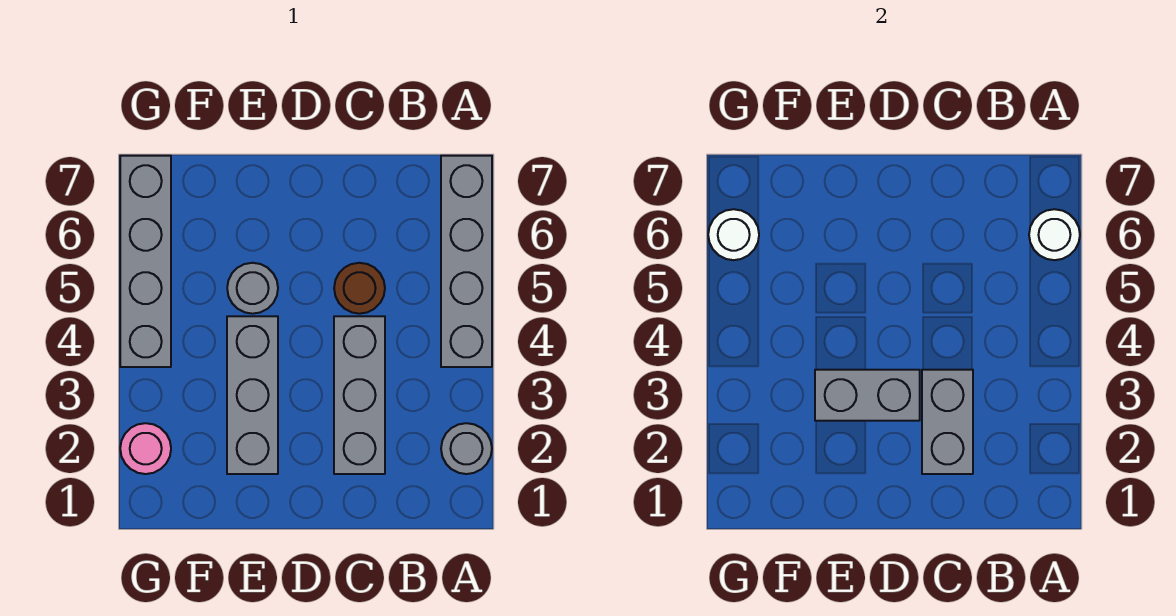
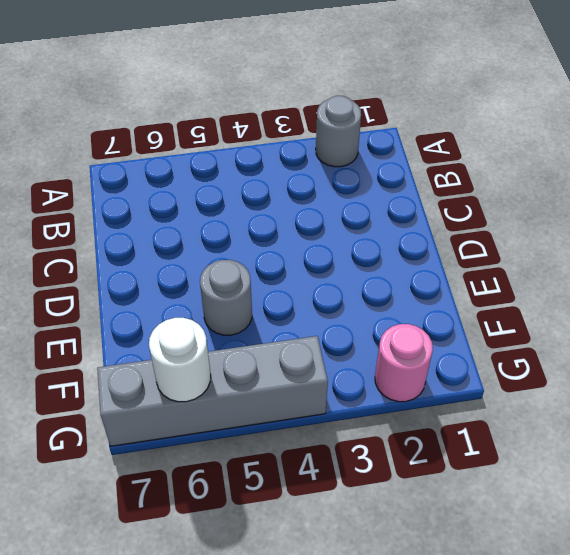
none -> grey brick A4:A7 level 1
none -> grey brick C2:C4 level 1
none -> brown round brick C5 level 1

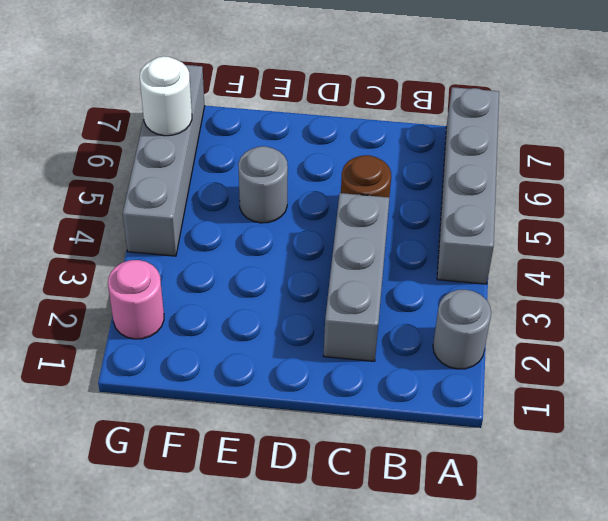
none -> grey brick E2:E4 level 1
none -> white round brick A6 level 2
none -> grey brick C2:C3 level 2

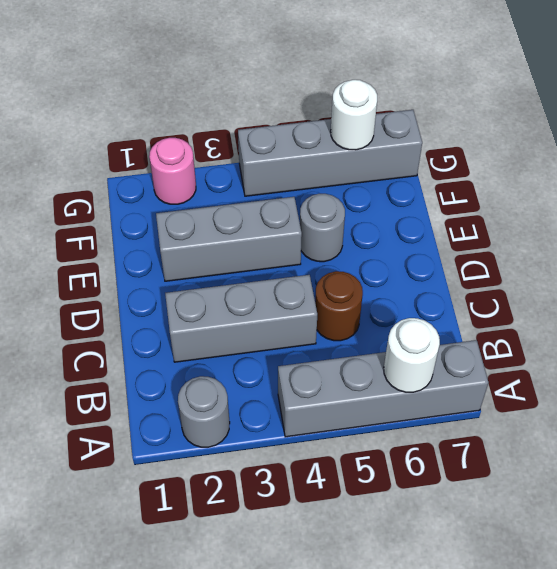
none -> grey brick C2:C3 level 2
none -> grey brick D3:E3 level 2

